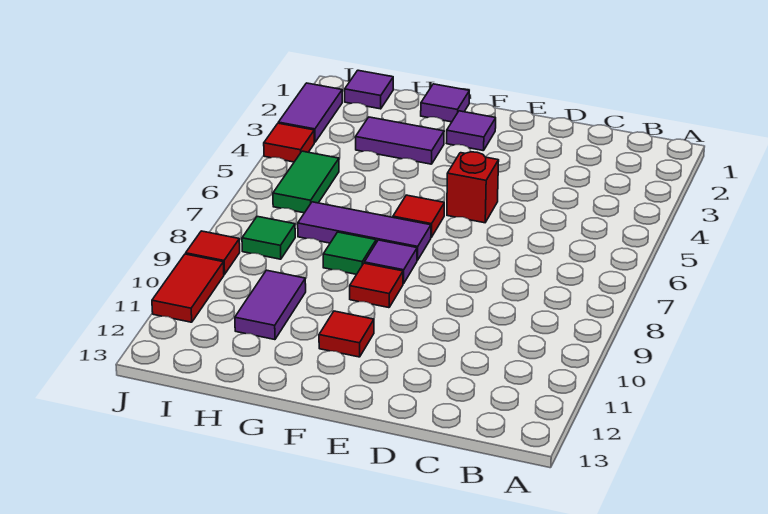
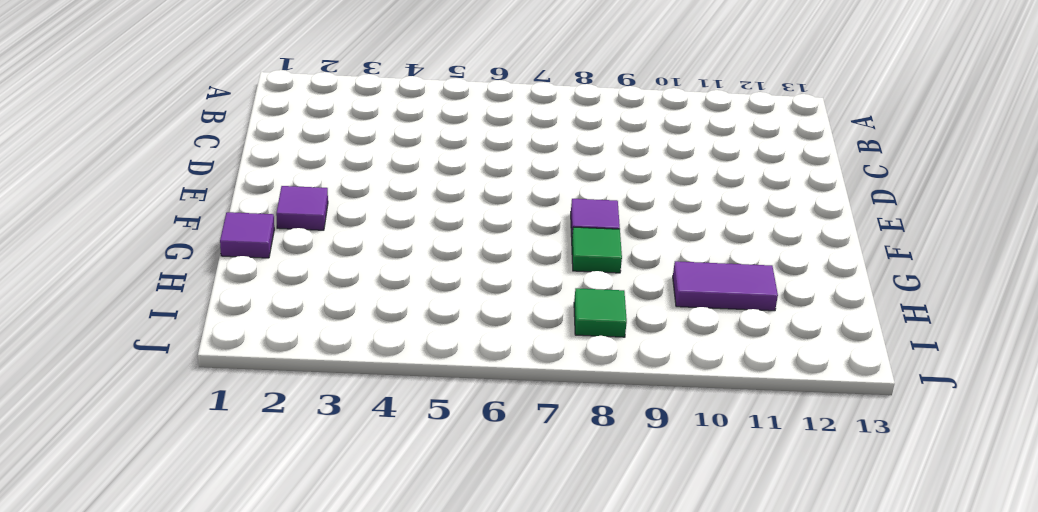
none -> red brick E5 level 1
none -> red tile F6 level 1
none -> purple tile F7:H7 level 1

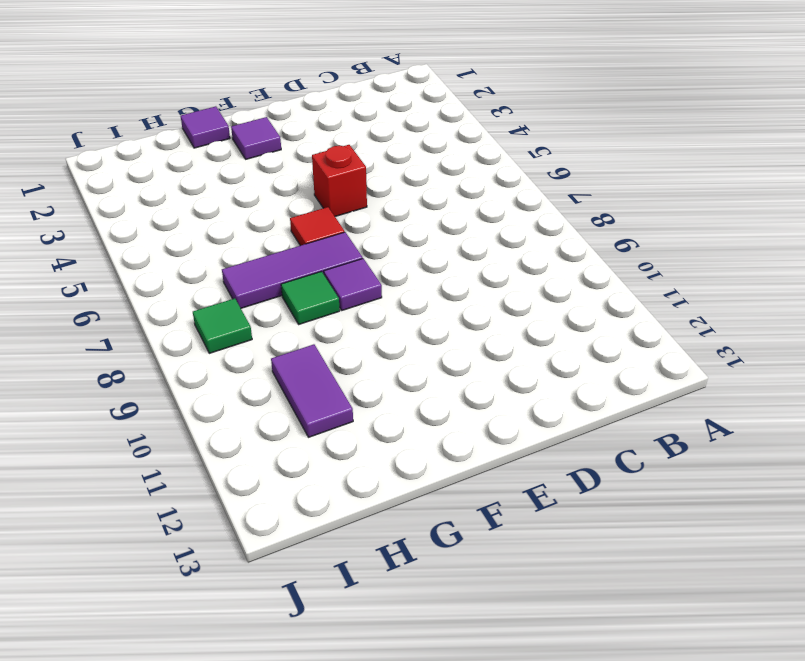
none -> red tile F9 level 1
none -> red tile F11 level 1
none -> purple tile G3:H3 level 1

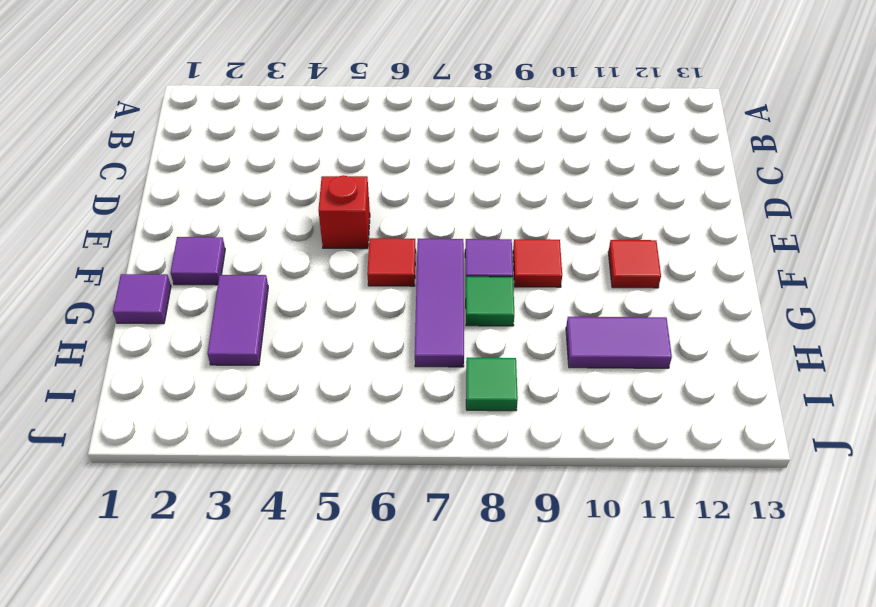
none -> purple tile I1 level 1
none -> green tile I5:I6 level 1
none -> purple tile J2:J3 level 1

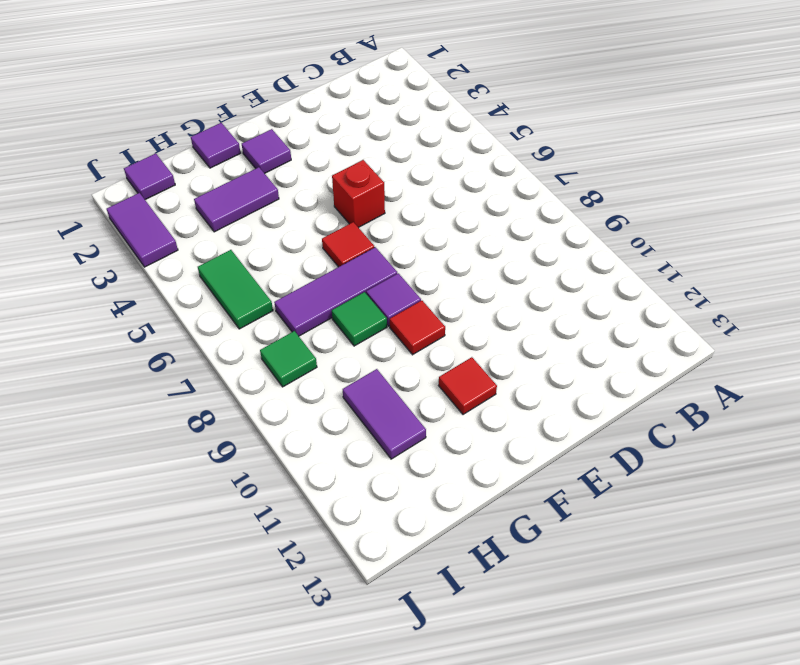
none -> red tile J4 level 1
none -> red tile J9 level 1
none -> red tile J10:J11 level 1

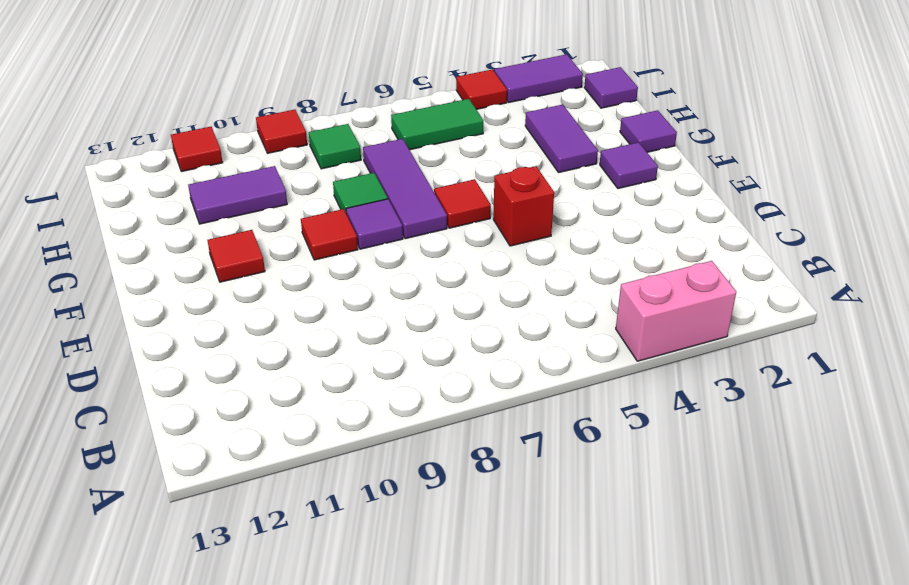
pink brick A3:A4 level 1 -> none
red tile J11 level 1 -> red tile J10:J11 level 1

